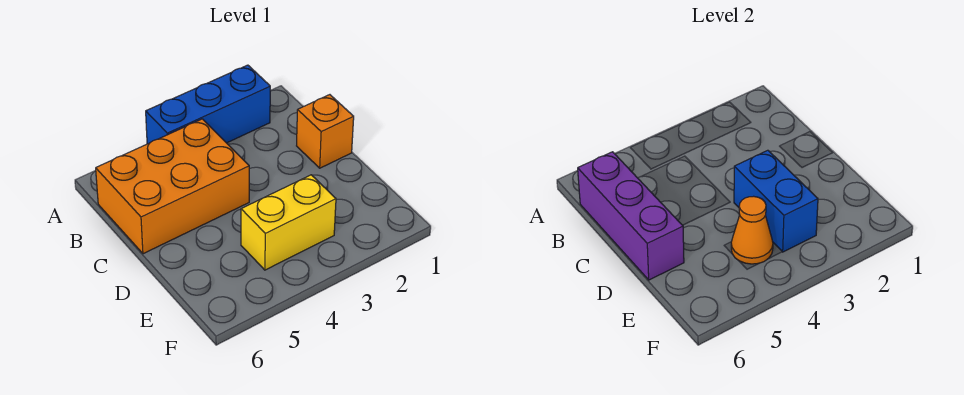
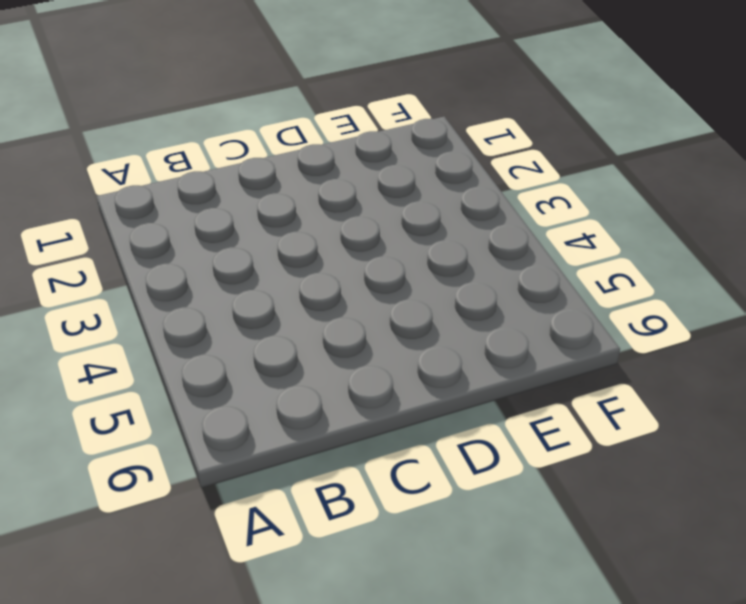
none -> blue brick A2:A4 level 1
none -> orange brick B4:C6 level 1

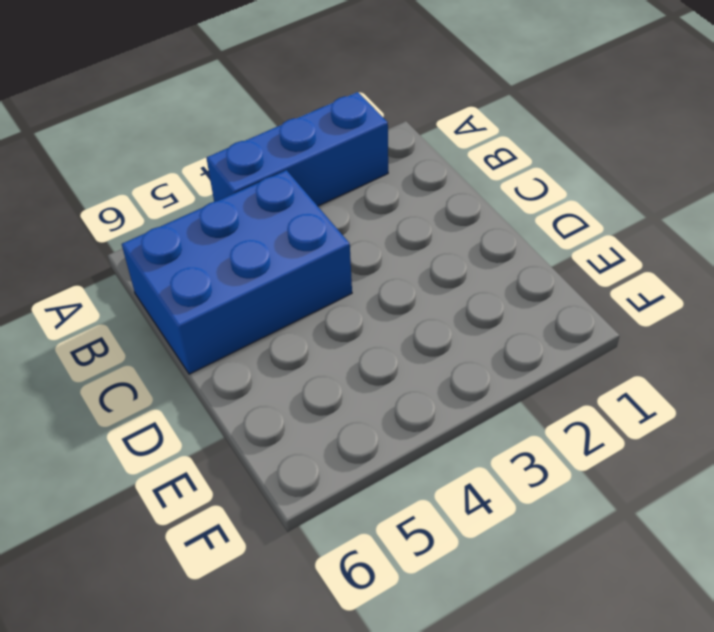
blue brick B4:C6 level 1 -> orange brick B4:C6 level 1
none -> orange brick C1 level 1
none -> yellow brick E3:E4 level 1

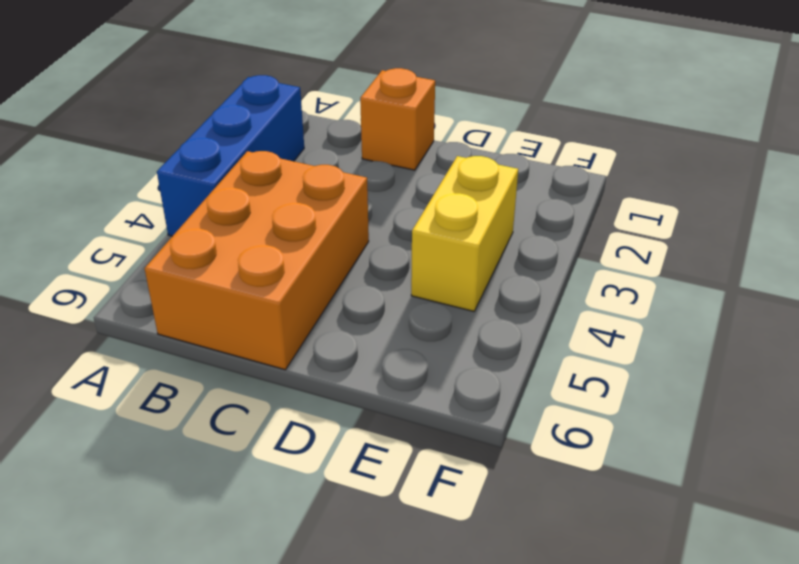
none -> purple brick B6:D6 level 2
none -> blue brick D3:E3 level 2

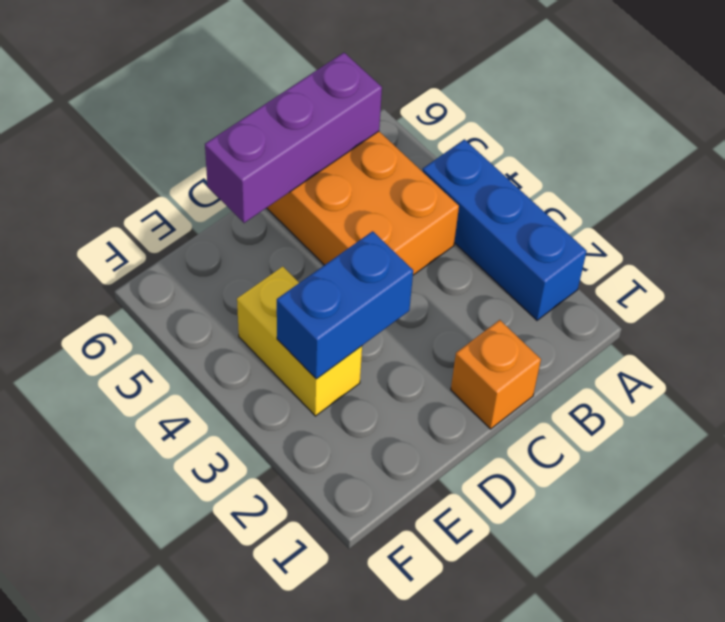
none -> orange cone E4 level 2

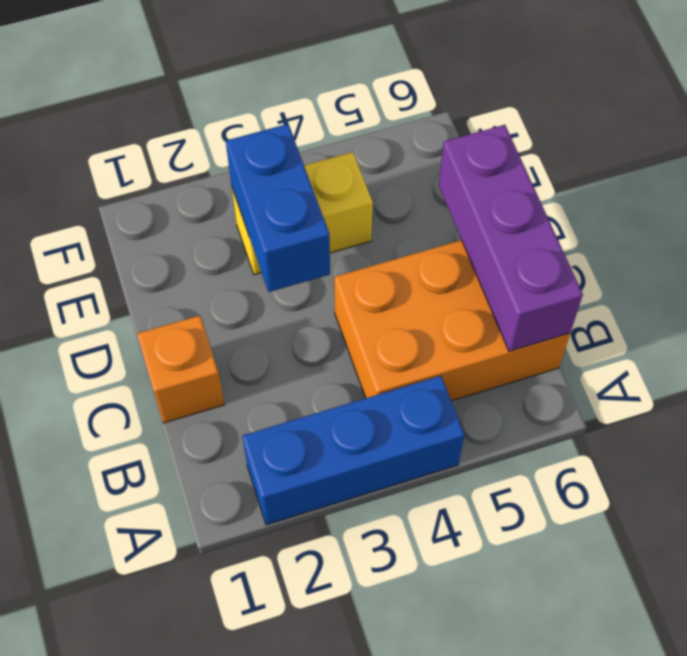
none -> orange cone E4 level 2

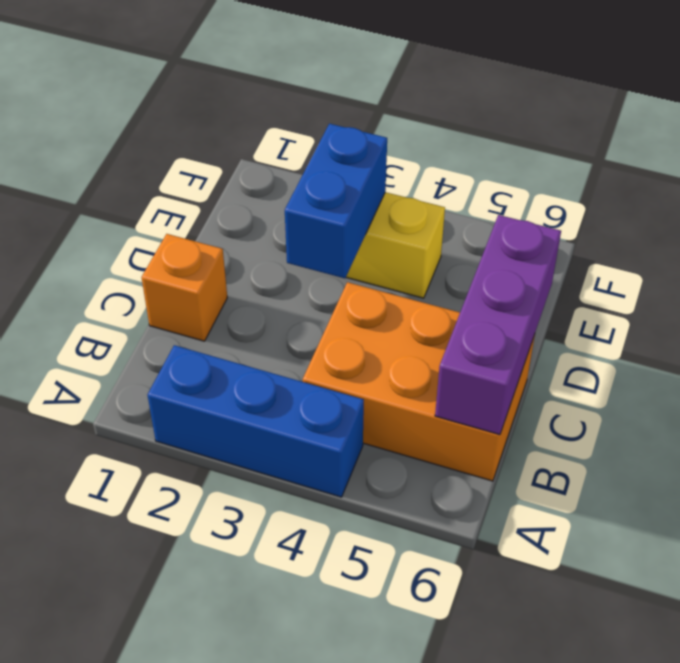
none -> orange cone E4 level 2

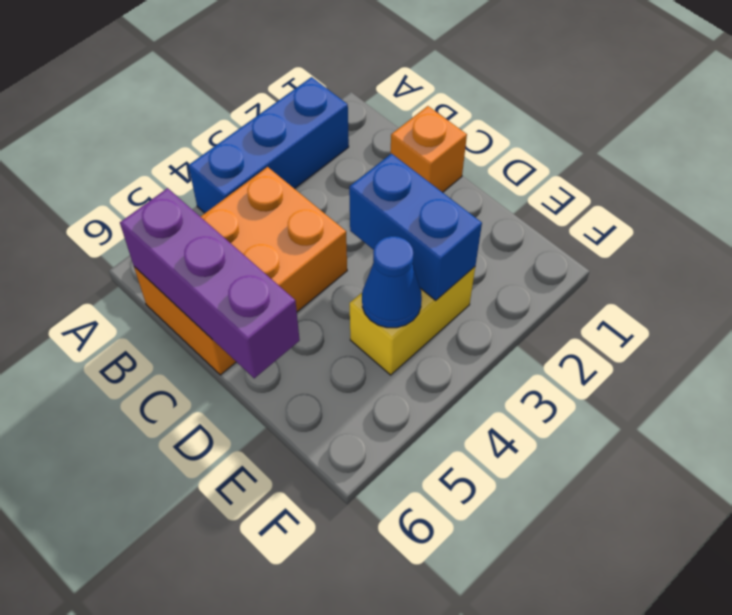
blue cone E4 level 2 -> orange cone E4 level 2

